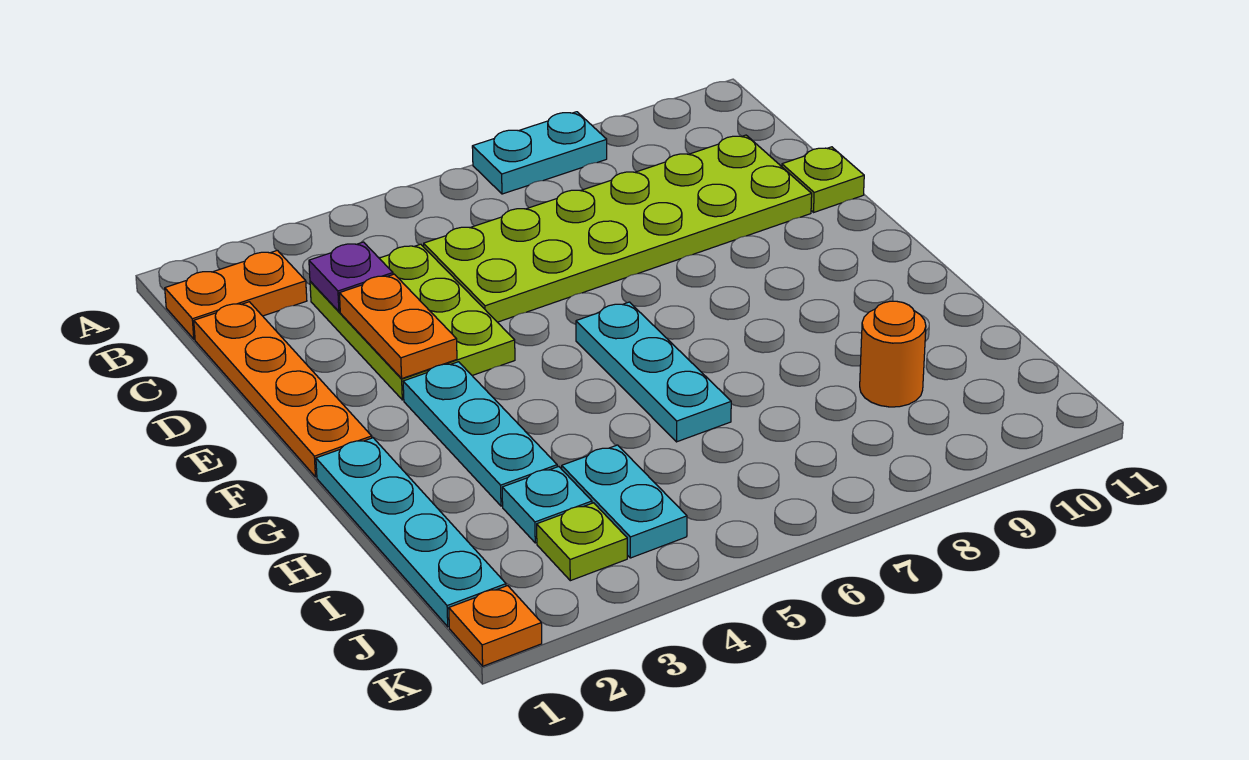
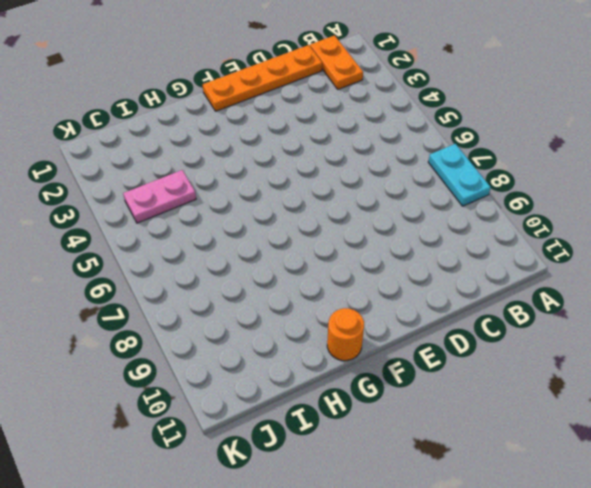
orange round brick G11 level 1 -> orange round brick I9 level 1
pink plate I4:J4 level 1 -> cyan plate I4:J4 level 1
none -> lime plate C3:E4 level 1
none -> lime plate C5:D10 level 1
none -> lime plate D11 level 1

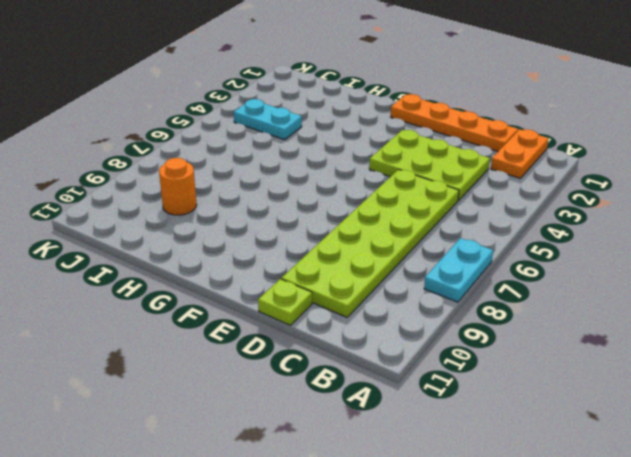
none -> cyan plate F3:H3 level 1
none -> cyan plate F6:H6 level 1
none -> cyan plate G1:J1 level 1

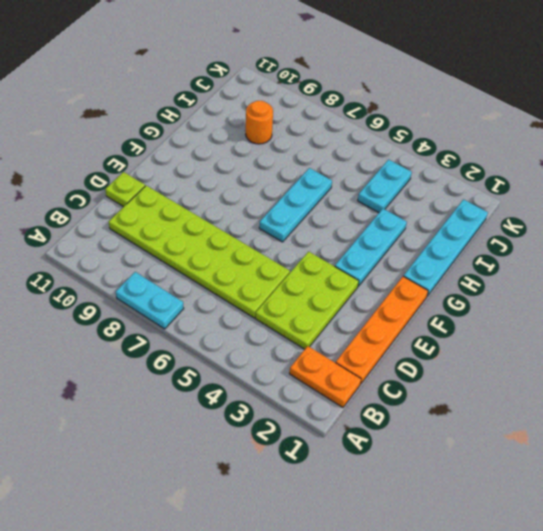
none -> cyan plate I3 level 1
none -> lime plate J3 level 1
none -> orange plate K1 level 1

